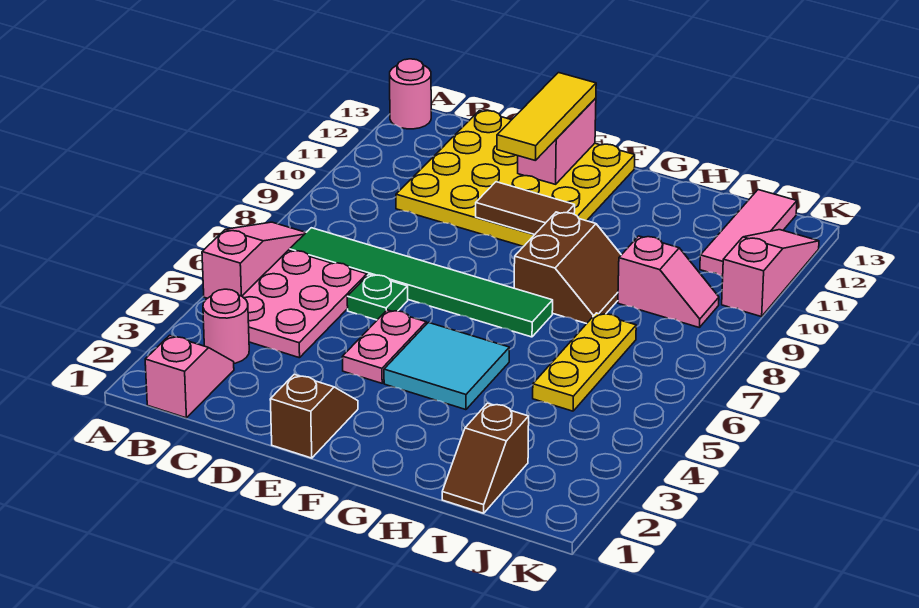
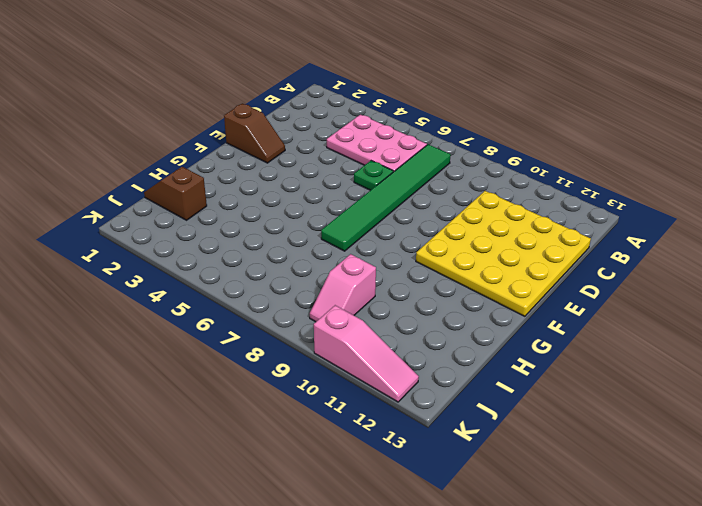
none -> pink slope A5:A7 level 1 top 5
none -> pink round brick A13 level 1
none -> pink slope B1:B2 level 1 top 1

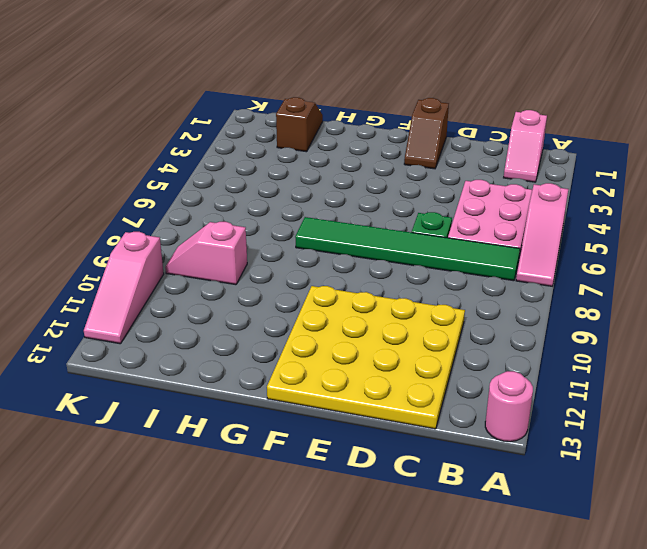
none -> pink round brick B3 level 1
none -> pink plate E4:E5 level 1
none -> cyan tile F4:G5 level 1

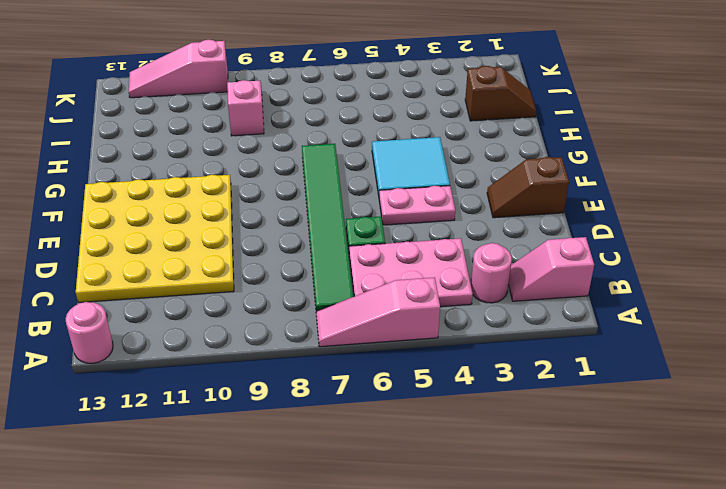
none -> brown slope G8:H9 level 1 top G
none -> yellow plate I5:I7 level 1
none -> pink tile J11:J13 level 1

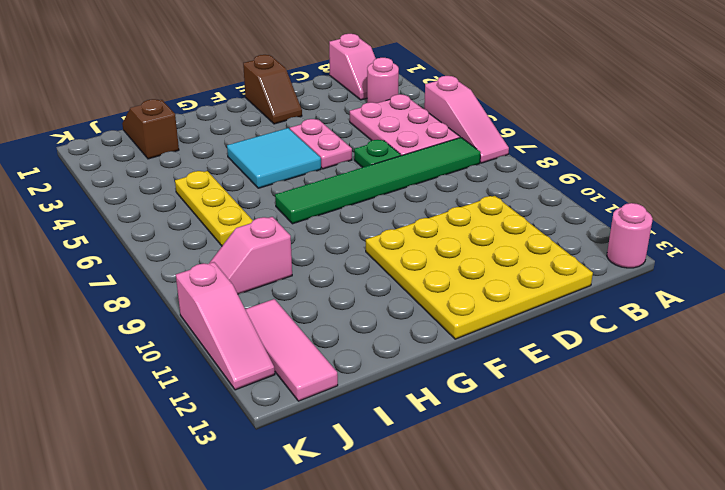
none -> brown slope G8:H9 level 1 top G
none -> brown tile E10:F10 level 2
none -> pink brick E12:E13 level 2

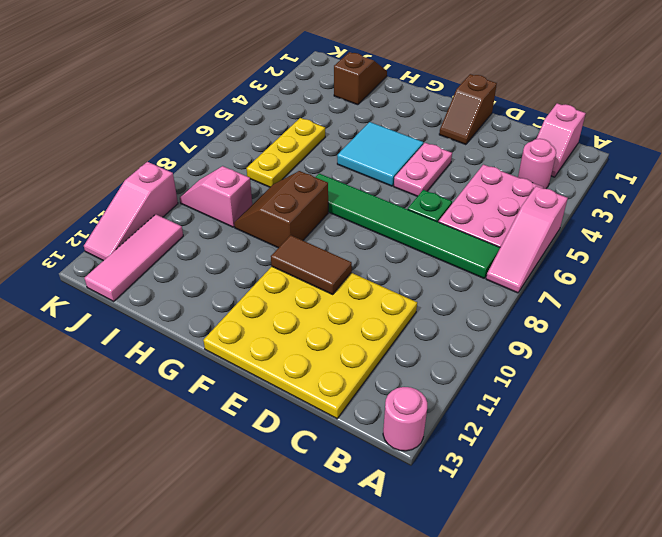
none -> pink brick E12:E13 level 2
none -> yellow tile E11:E13 level 3

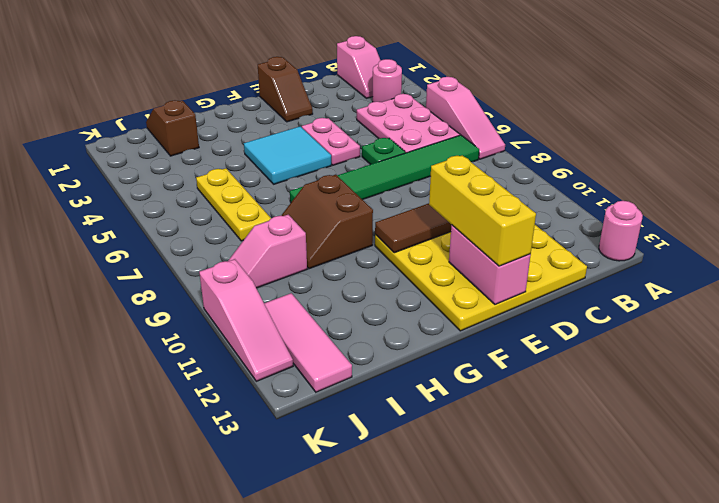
yellow brick E11:E13 level 3 -> yellow tile E11:E13 level 3

